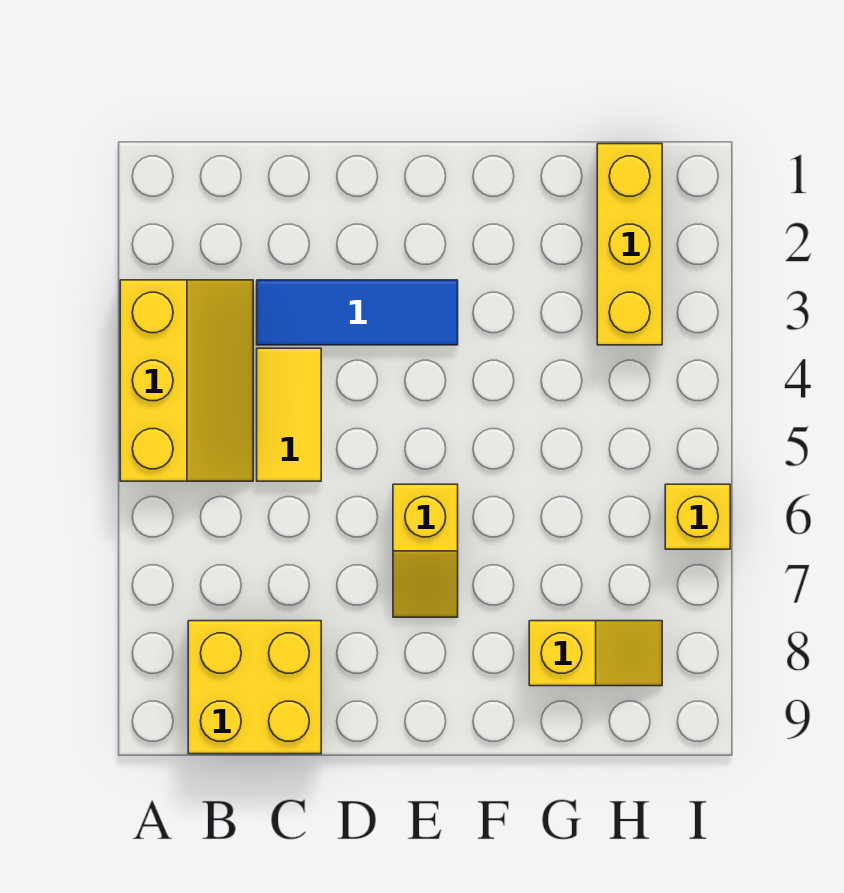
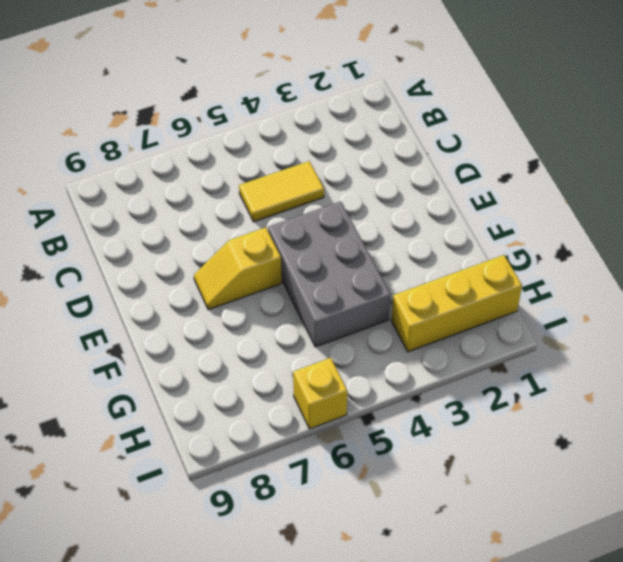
grey brick E4:G5 level 1 -> none
none -> yellow slope A3:B5 level 1 top A
none -> yellow brick B8:C9 level 1

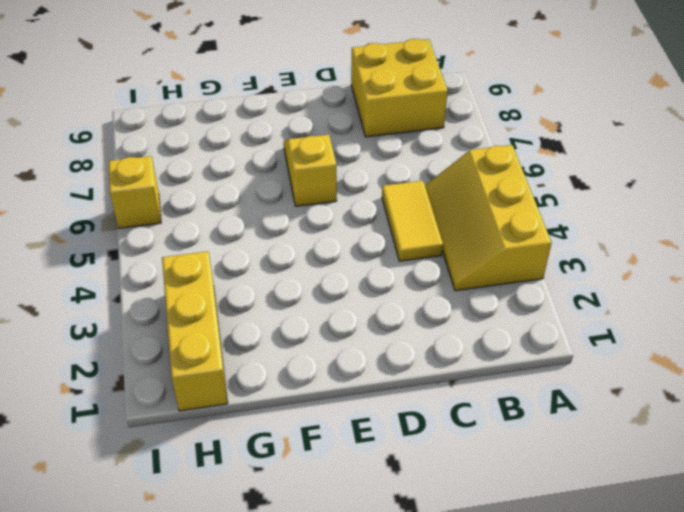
none -> blue tile C3:E3 level 1
none -> yellow slope G8:H8 level 1 top G

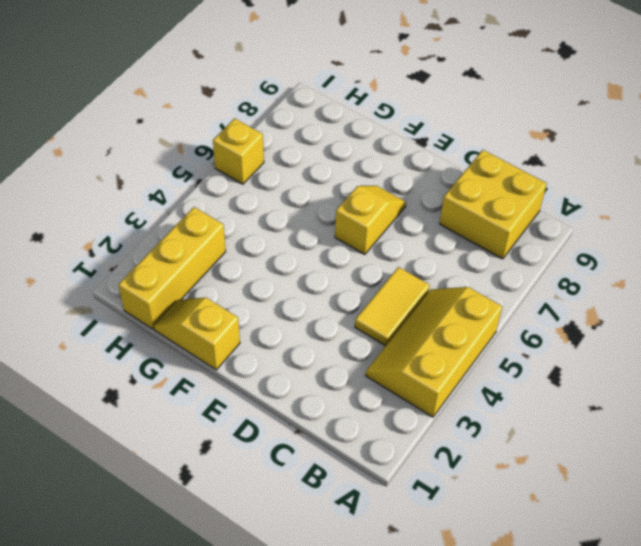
yellow slope F1:G1 level 1 top F -> yellow slope G8:H8 level 1 top G
none -> blue tile C3:E3 level 1

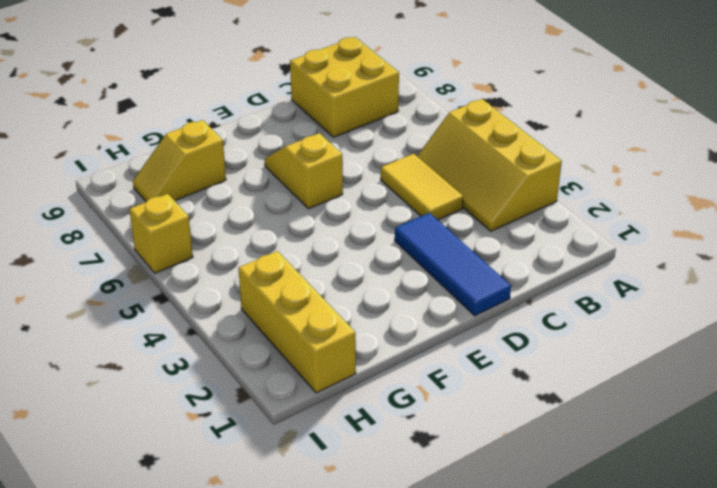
blue tile D1:D3 level 1 -> blue tile C3:E3 level 1

